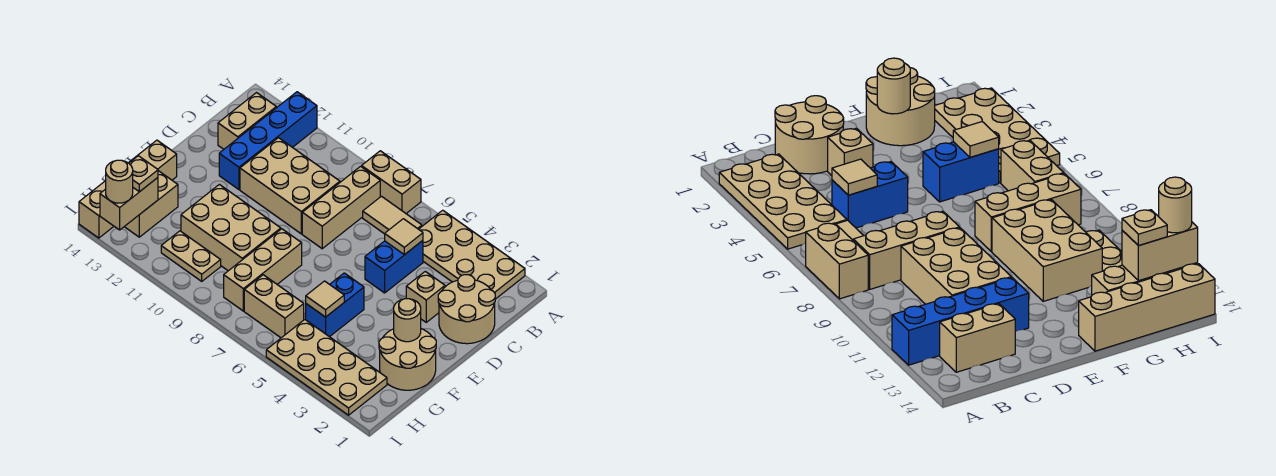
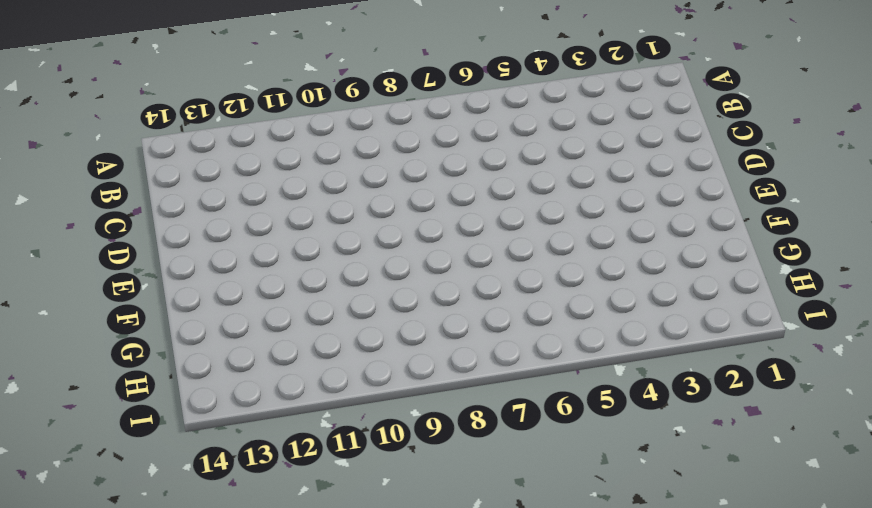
none -> tan plate A2:B5 level 1
none -> tan brick A7:A8 level 1
none -> blue brick A12:D12 level 1

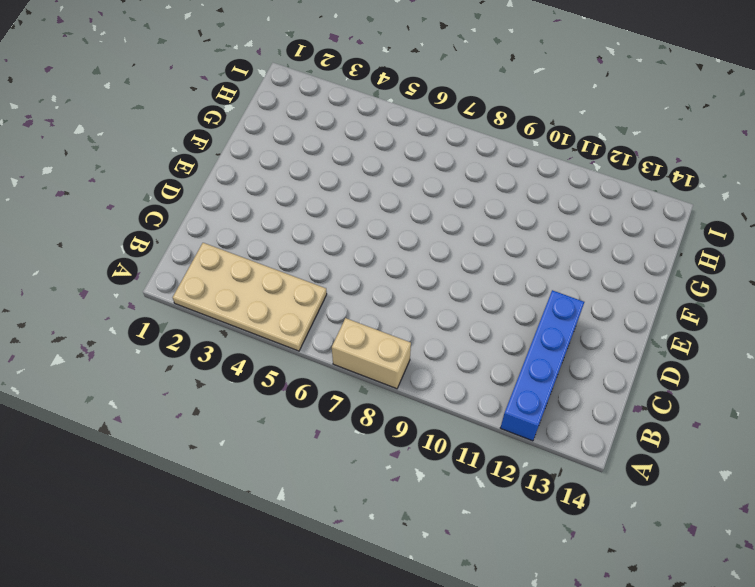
none -> tan tile B6:B7 level 1
none -> tan brick B8:D8 level 1
none -> tan brick B13:C13 level 1

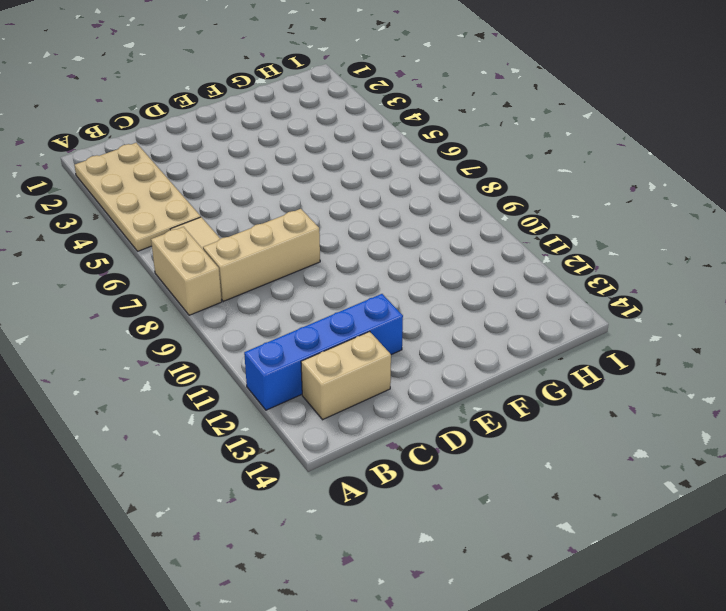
none -> tan round brick C1:D2 level 1
none -> blue brick C5:D5 level 1
none -> tan brick C9:D11 level 1

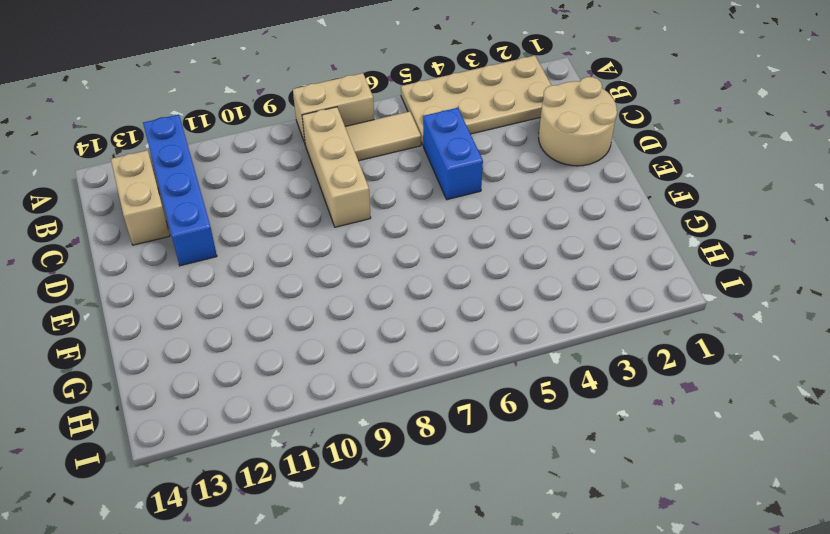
none -> tan brick C9:D11 level 1
none -> tan brick D3 level 1
none -> tan round brick F1:G2 level 1

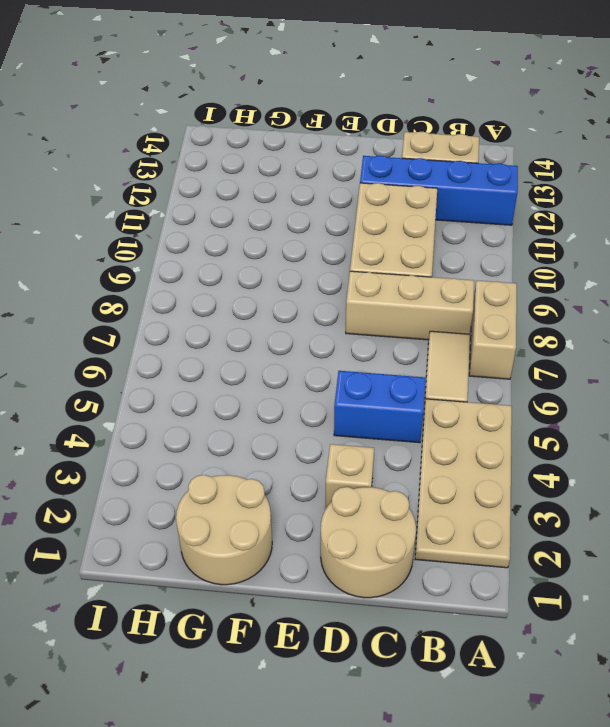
none -> blue brick F5:G5 level 1
none -> tan brick F8:H8 level 1
none -> tan brick F9:G11 level 1

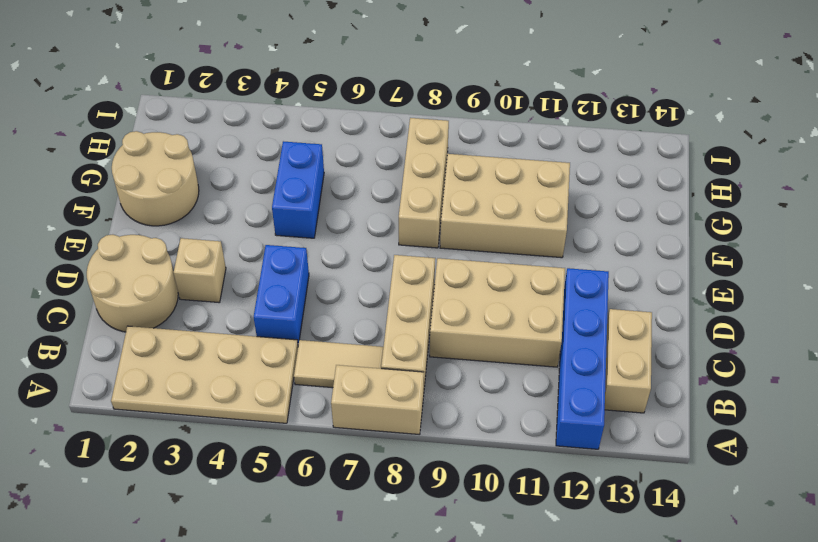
none -> tan brick F14:I14 level 1
none -> tan brick G13:H13 level 1
none -> tan plate H2:I5 level 1

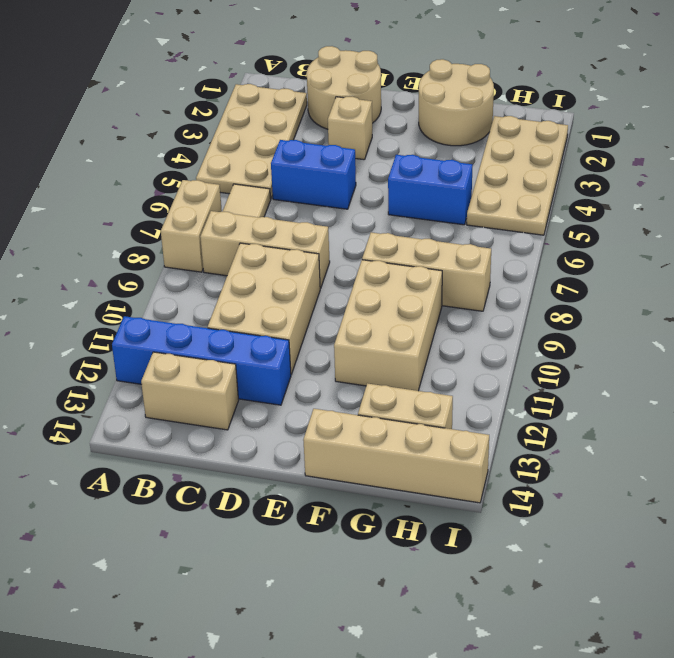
none -> tan brick H6:H7 level 1
none -> tan plate H10:H11 level 1
none -> tan tile C5 level 2

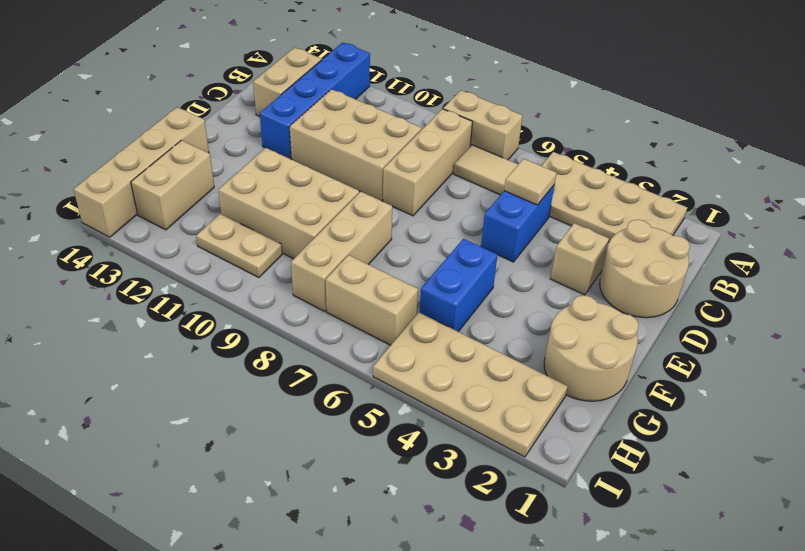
none -> tan round brick F2 level 2
none -> tan tile G5 level 2
none -> tan brick H13:I13 level 2

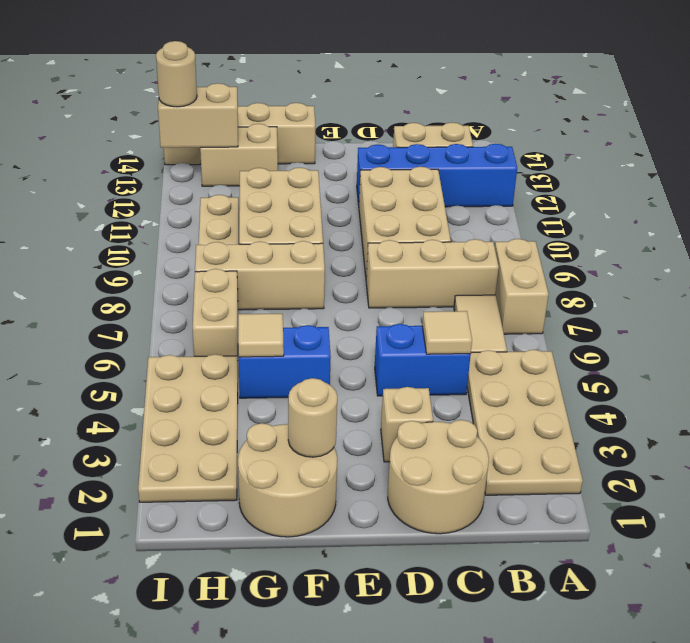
none -> tan plate H13 level 3

